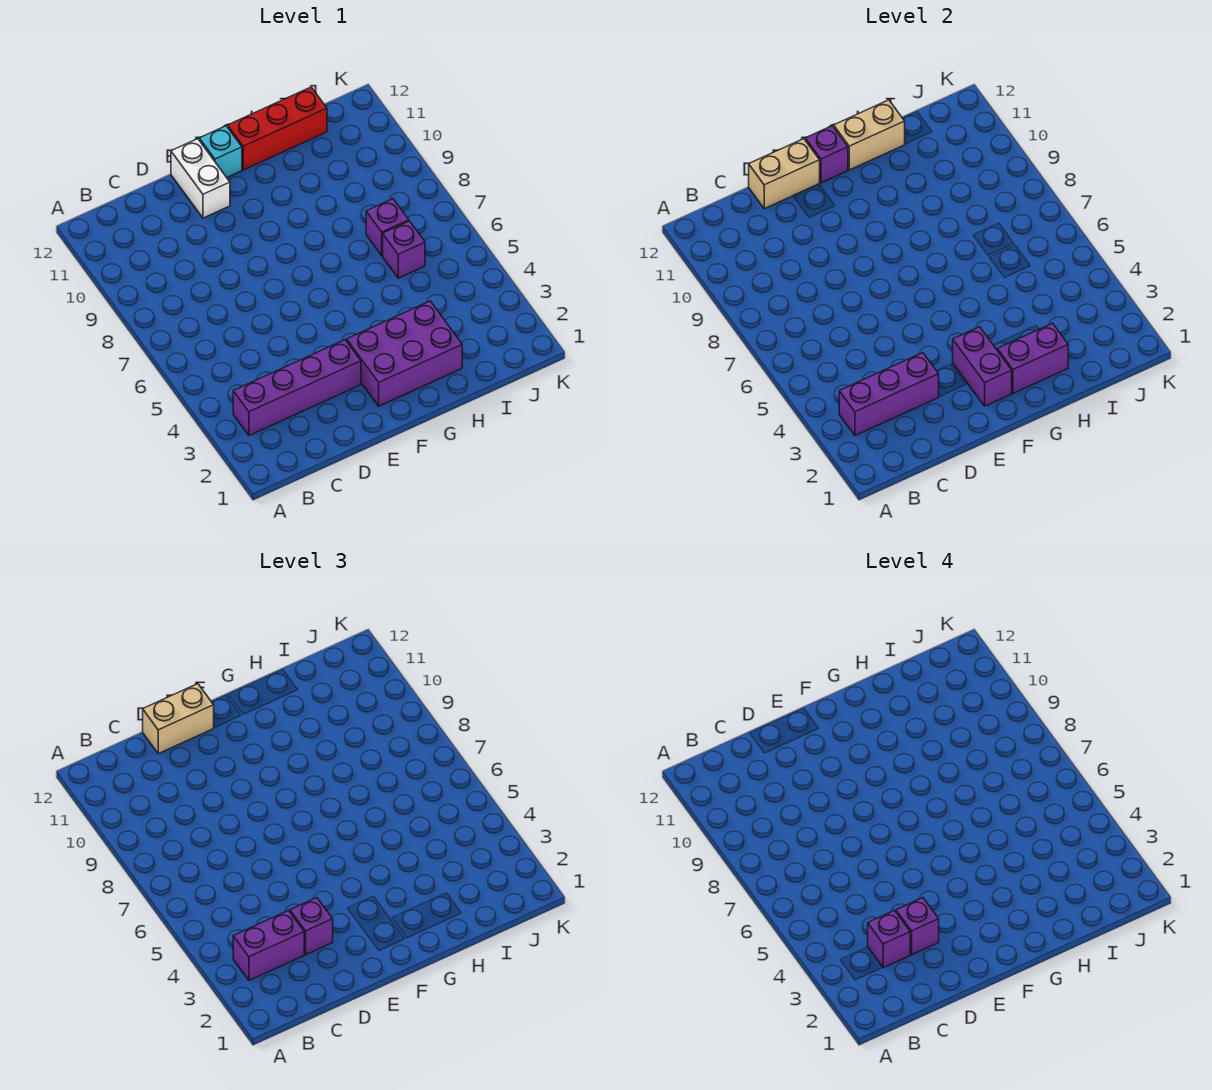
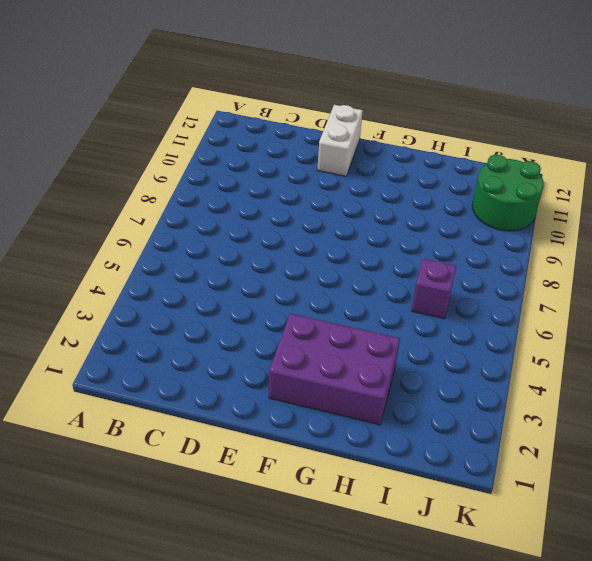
green round brick J10:K11 level 1 -> none
none -> purple brick B3:E3 level 1
none -> cyan brick F12 level 1
none -> red brick G12:I12 level 1

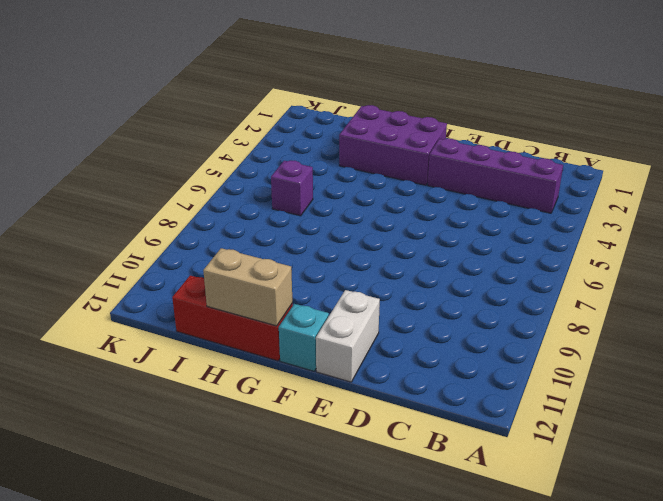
none -> purple brick I7 level 1
none -> purple brick B3:D3 level 2
none -> tan brick D12:E12 level 2

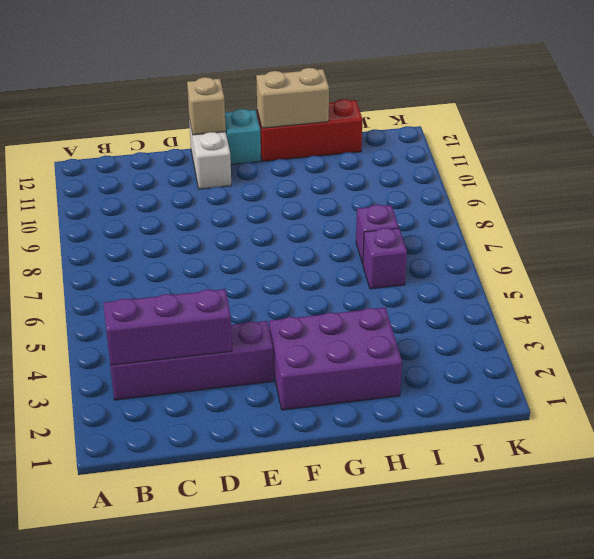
tan brick E12 level 2 -> tan brick D12:E12 level 2
none -> purple brick F2:F3 level 2
none -> purple brick F12 level 2
none -> purple brick G2:H2 level 2

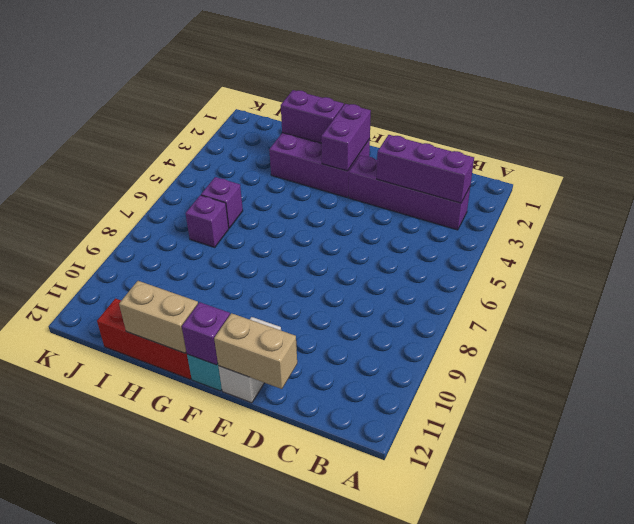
none -> purple brick B3:C3 level 3
none -> purple brick D3 level 3
none -> tan brick D12:E12 level 3

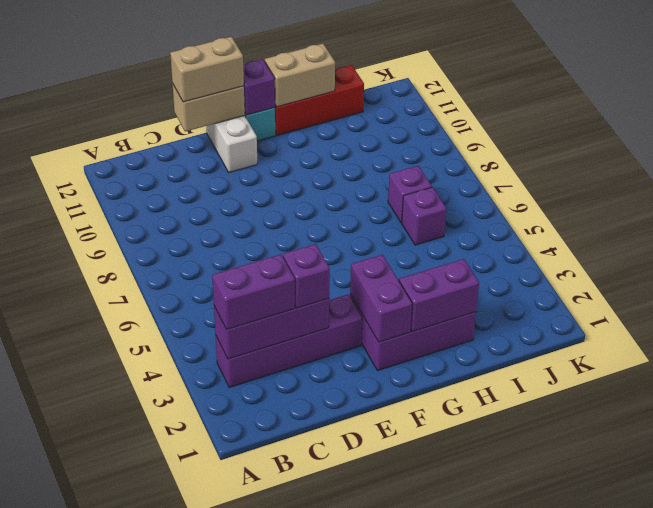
none -> purple brick C3 level 4
none -> purple brick D3 level 4

